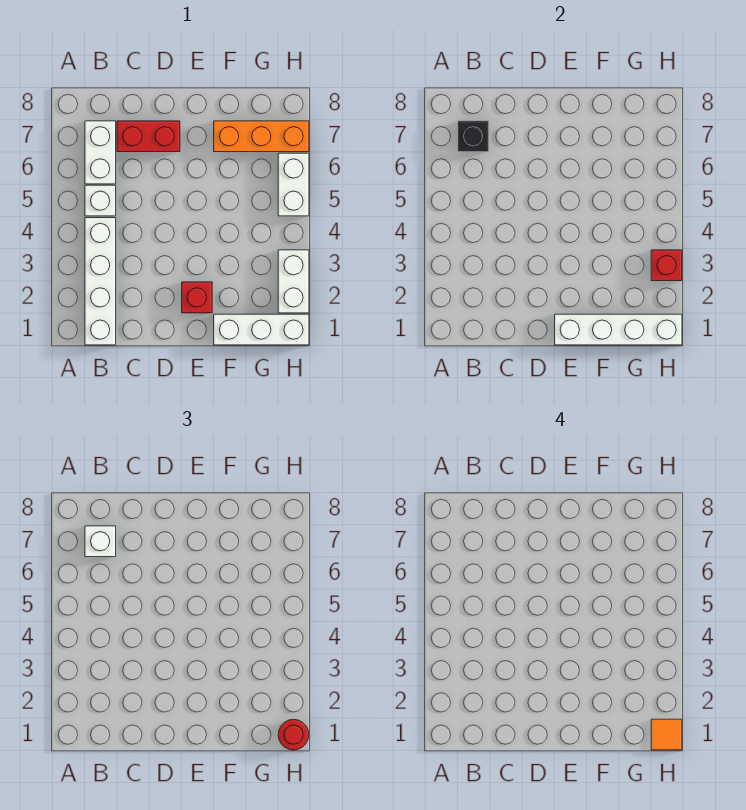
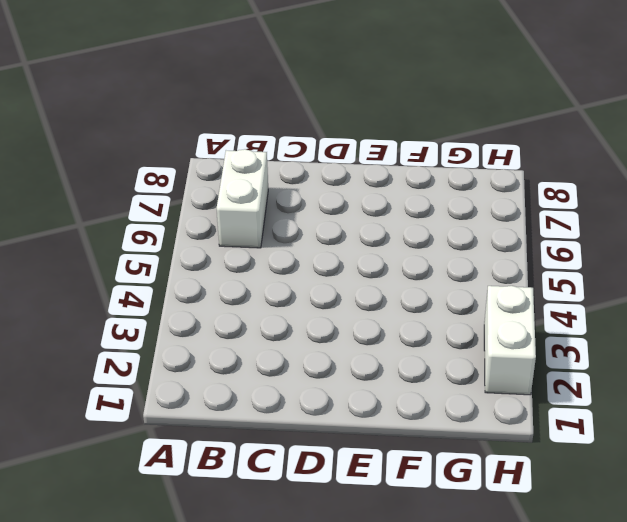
none -> white brick B1:B4 level 1
none -> white brick B5 level 1
none -> red brick C7:D7 level 1

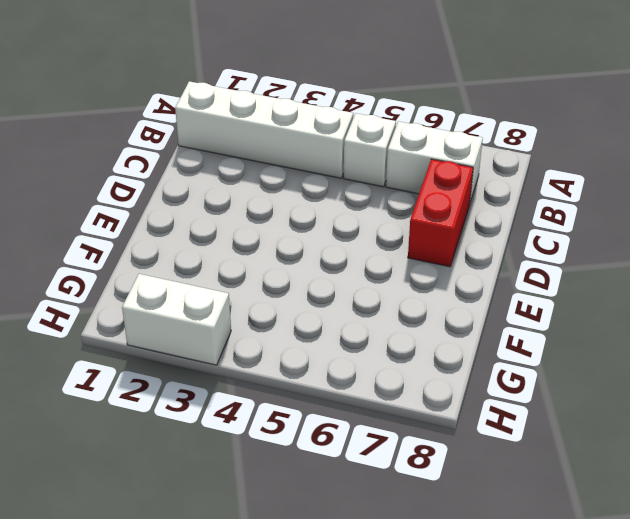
none -> red brick E2 level 1
none -> white brick F1:H1 level 1
none -> orange brick F7:H7 level 1

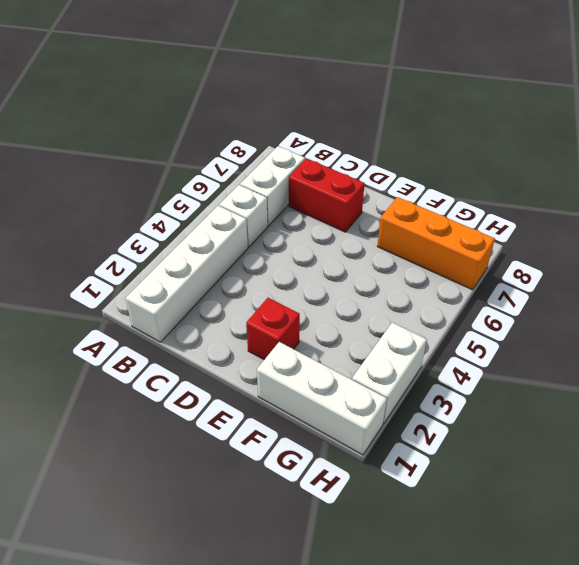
none -> white brick H5:H6 level 1
none -> black brick B7 level 2
none -> white brick E1:H1 level 2

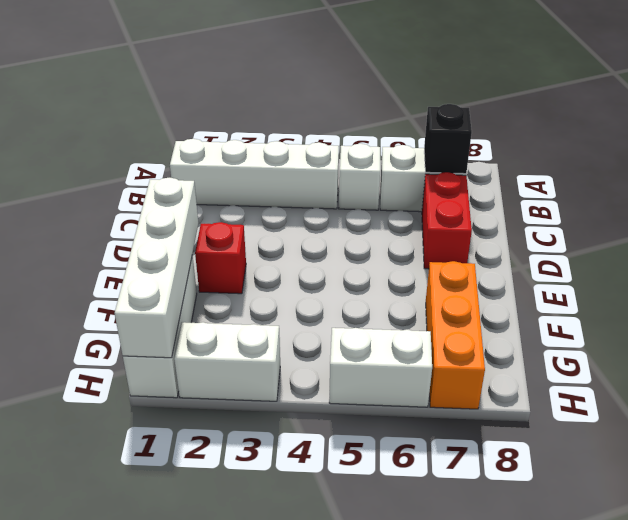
none -> red brick H3 level 2
none -> white brick B7 level 3
none -> red round brick H1 level 3

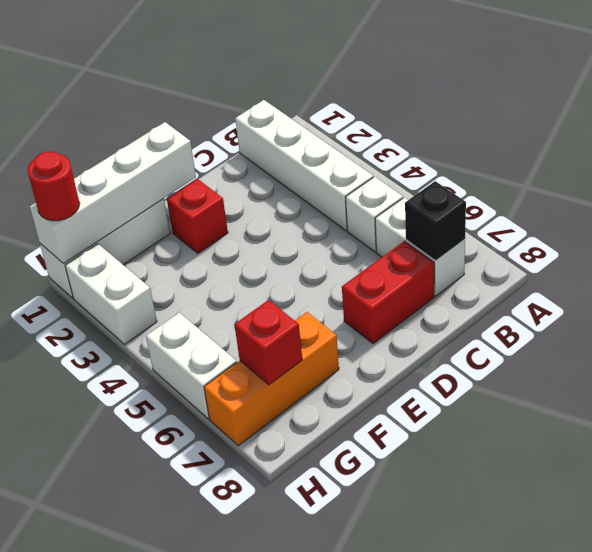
red brick G7 level 2 -> red brick H3 level 2
none -> white brick B7 level 3
none -> orange tile H1 level 4

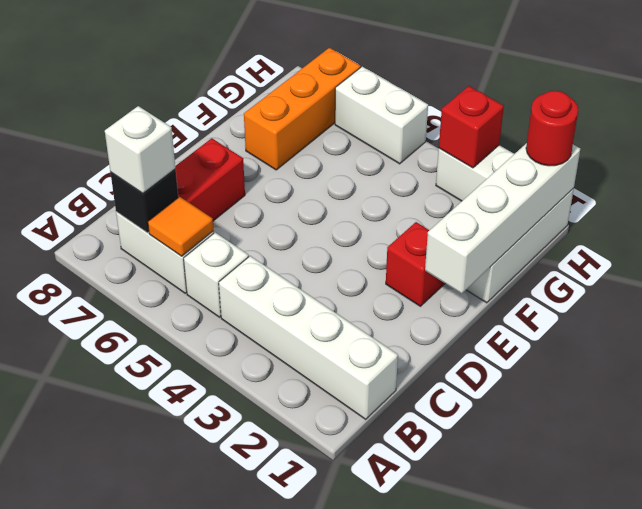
orange tile B6 level 2 -> orange tile H1 level 4

